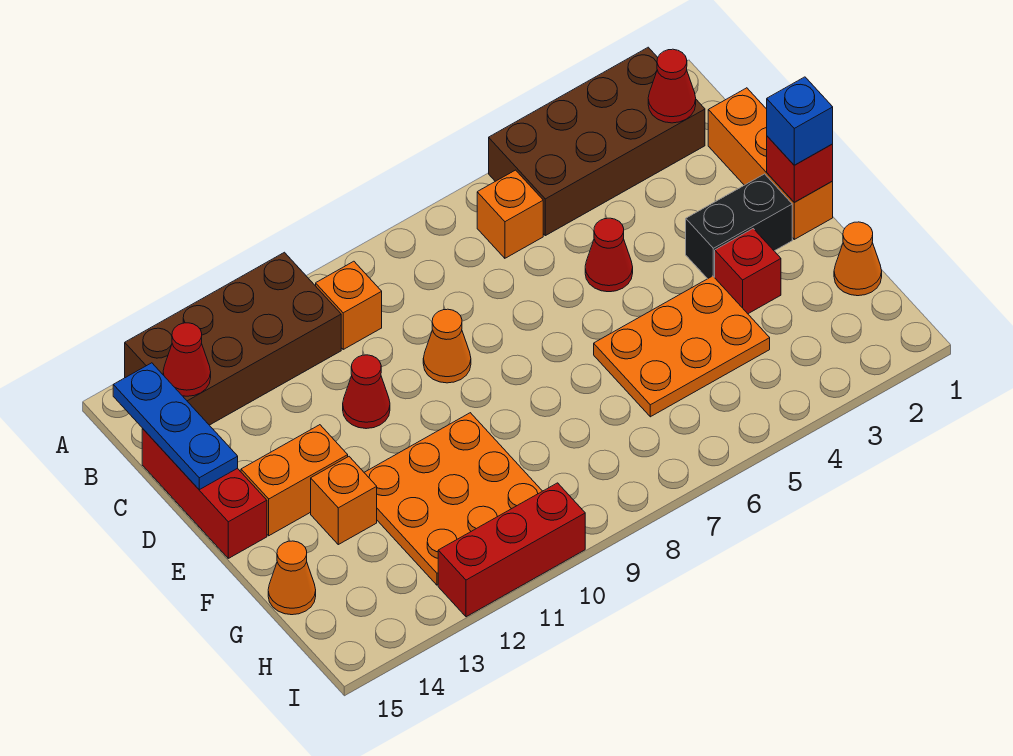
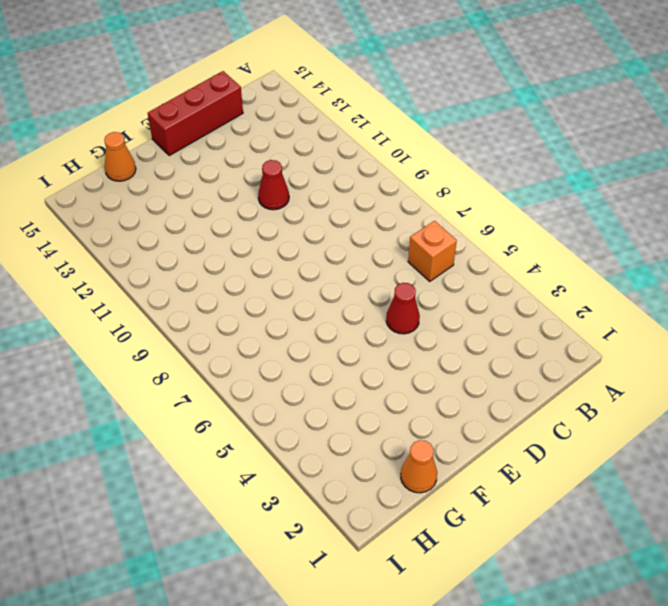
none -> brown brick A2:B5 level 1
none -> brown brick A11:B14 level 1
none -> orange brick B10 level 1

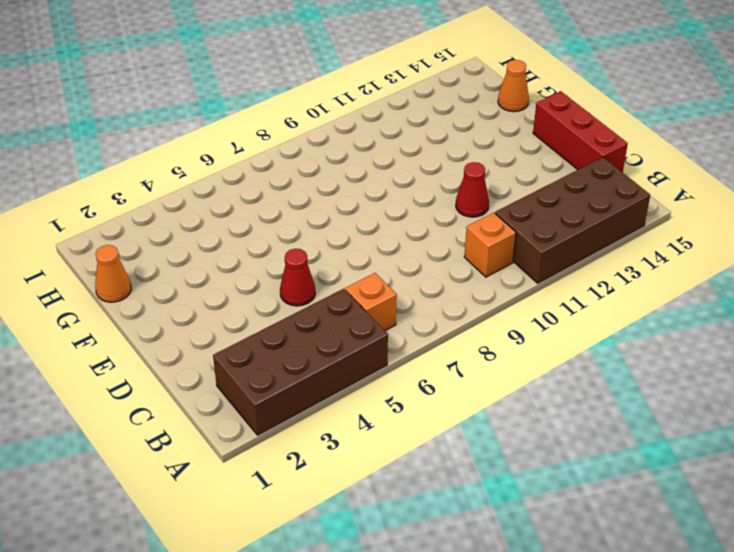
none -> orange brick C1:E1 level 1
none -> orange cone D9 level 1
none -> black brick E2:E3 level 1

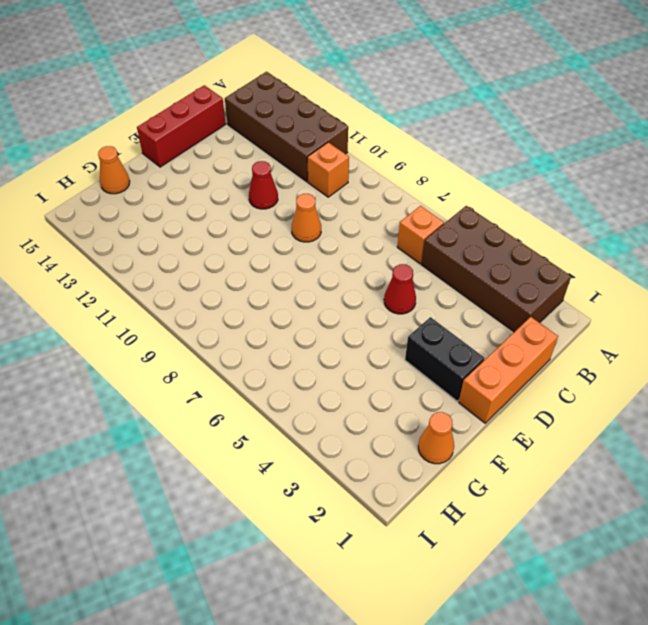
none -> orange brick E13:E14 level 1
none -> red brick F3 level 1
none -> orange plate F4:G6 level 1

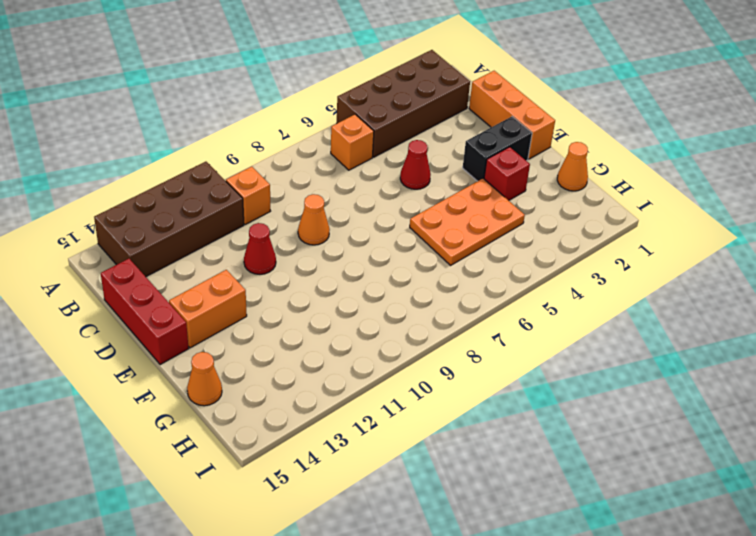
none -> orange plate F10:H12 level 1
none -> orange brick F13 level 1
none -> red brick I10:I12 level 1

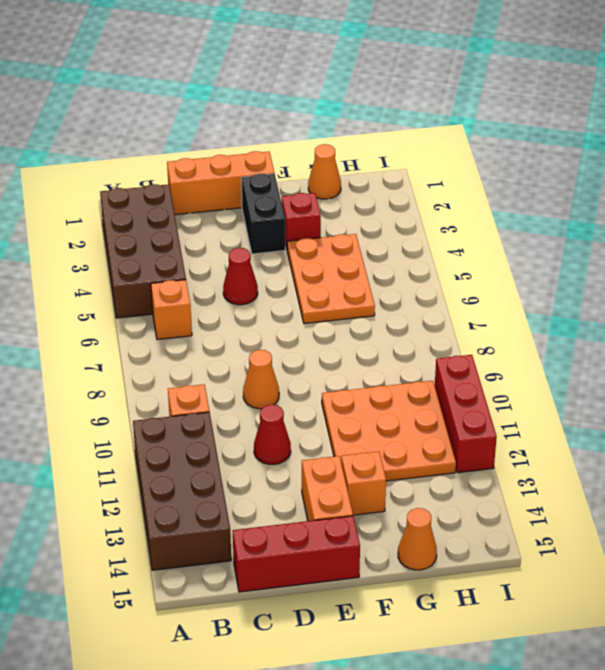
none -> red cone B2 level 2
none -> red cone B14 level 2
none -> blue plate B15:D15 level 2

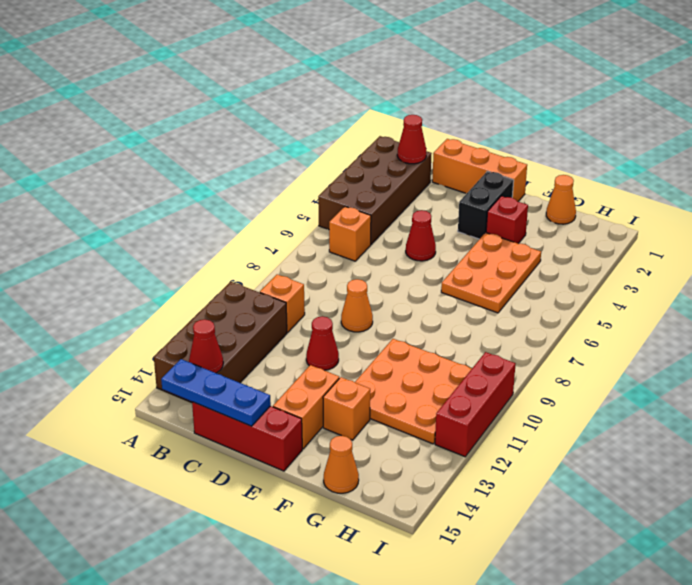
none -> red brick E1 level 2
none -> blue brick E1 level 3

